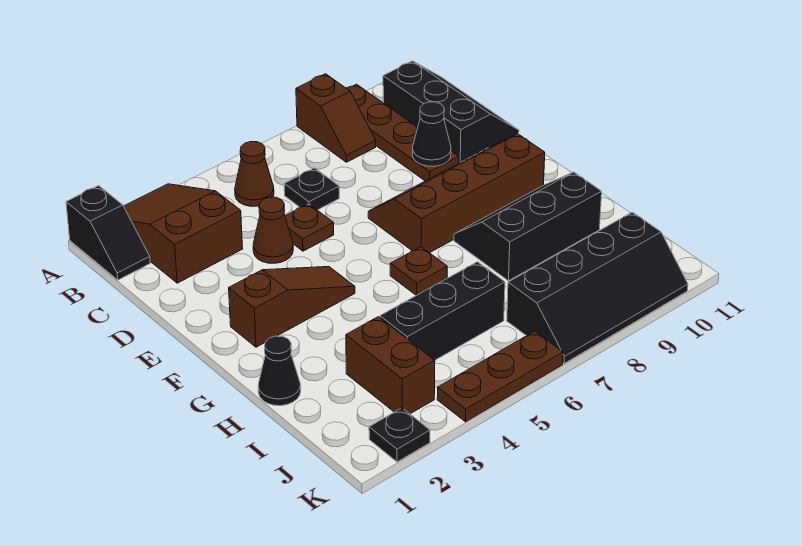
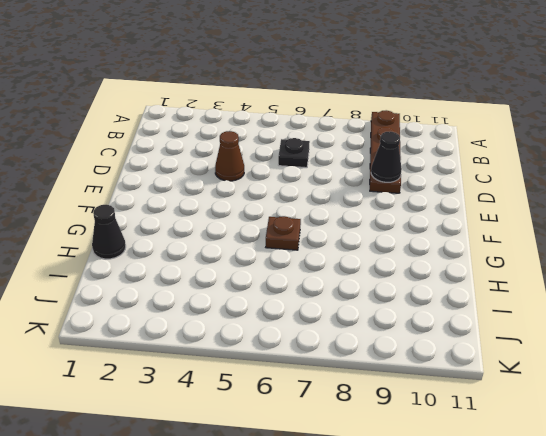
none -> black slope A1:B1 level 1 top A
none -> brown slope A2:C3 level 1 top C
none -> brown slope A8:B8 level 1 top A

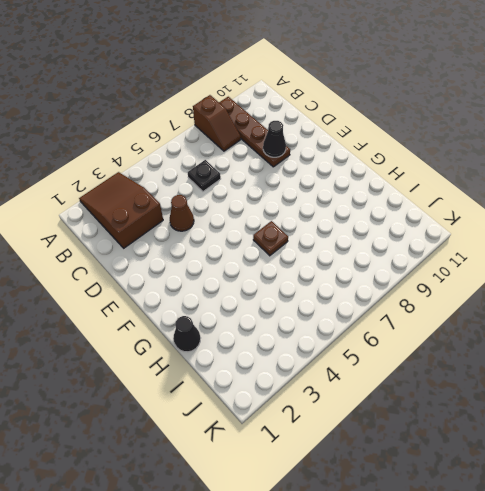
none -> black slope A1:B1 level 1 top A
none -> brown cone B5 level 1
none -> black slope B10:D11 level 1 top 10

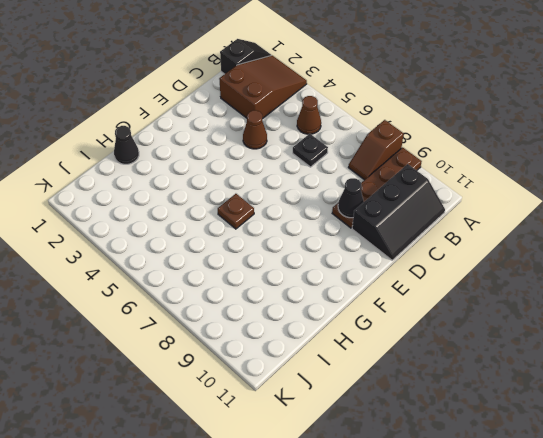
black slope A1:B1 level 1 top B -> black slope A1:B1 level 1 top A
none -> brown plate D5 level 1
none -> brown slope E7:F10 level 1 top F
none -> brown slope F2:F4 level 1 top 2

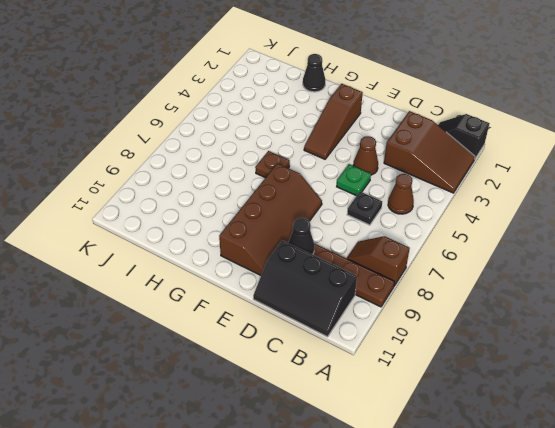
green plate D5 level 1 -> brown plate D5 level 1
none -> black slope G8:H10 level 1 top H
none -> brown brick I3:J3 level 1
none -> black brick I4:I6 level 1

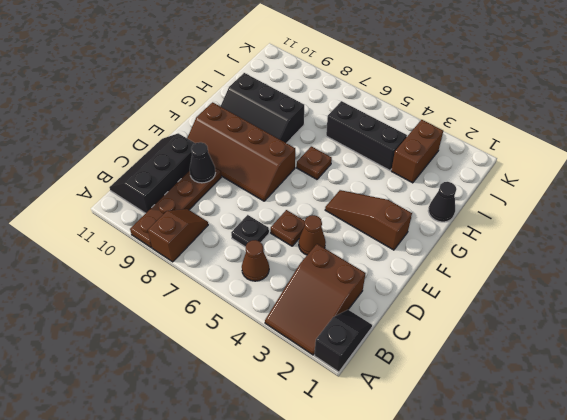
none -> black slope J7:K10 level 1 top J
none -> black plate K2 level 1
none -> brown plate K4:K6 level 1

